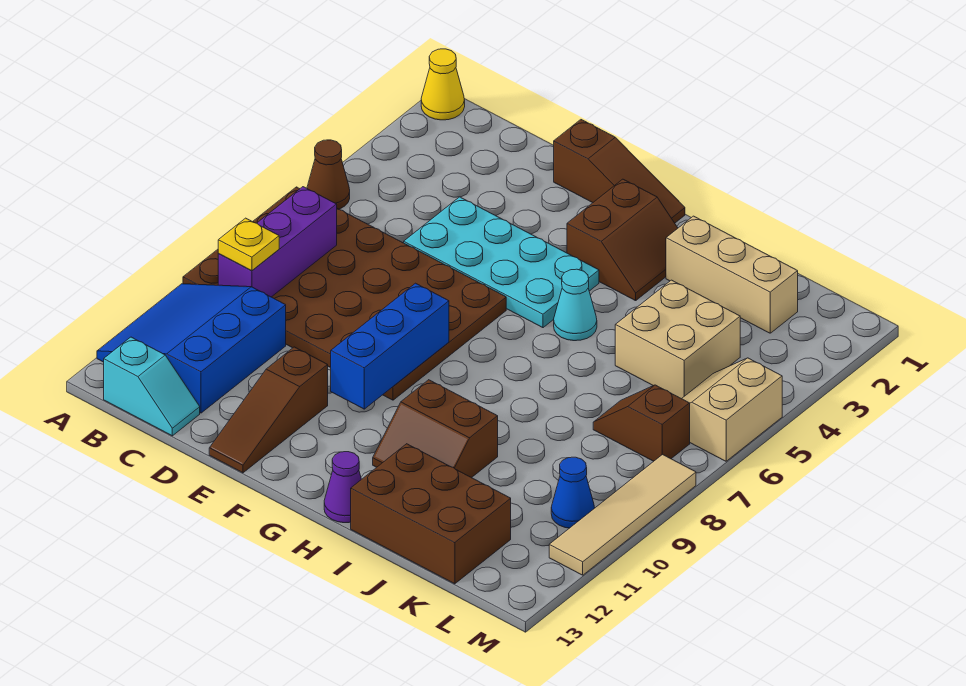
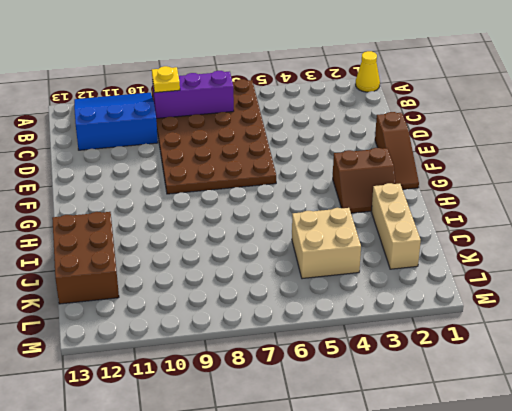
none -> brown cone A5 level 1
none -> cyan slope B13:C13 level 1 top B
none -> cyan plate D4:G5 level 1

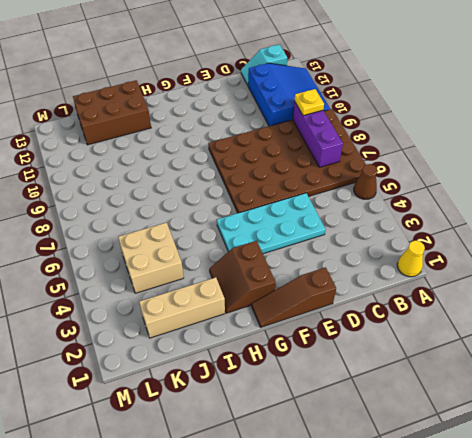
none -> brown slope E11:E13 level 1 top 11
none -> cyan cone H5 level 1
none -> brown slope H10:I11 level 1 top 10

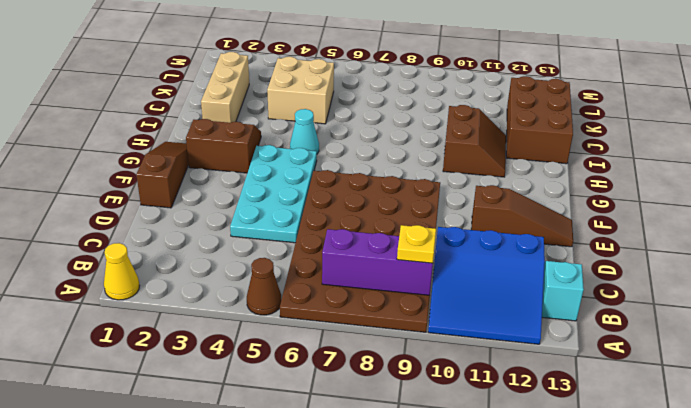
none -> purple cone H13 level 1
none -> brown slope K7:L7 level 1 top L
none -> tan slope L5:M6 level 1 top M

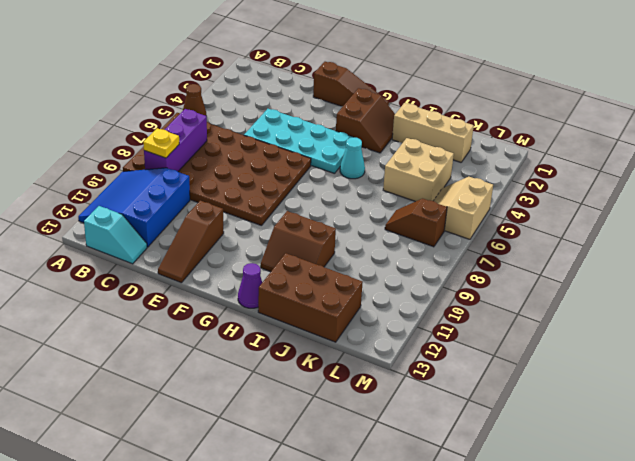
none -> yellow cone A1 level 1
none -> blue cone L10 level 1
none -> tan tile M8:M11 level 1

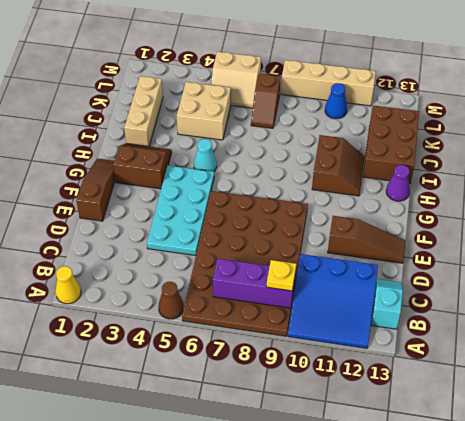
tan brick M8:M11 level 1 -> tan tile M8:M11 level 1
none -> blue brick F8:F10 level 2

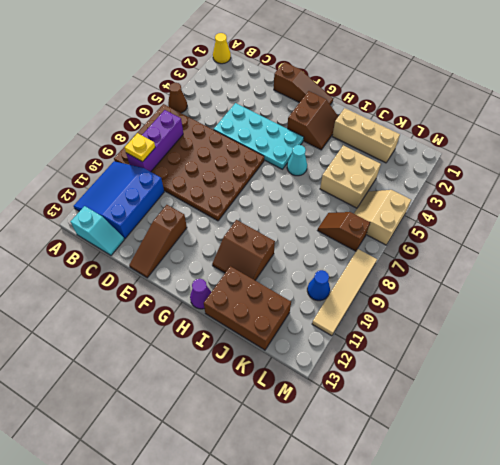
none -> blue brick F8:F10 level 2

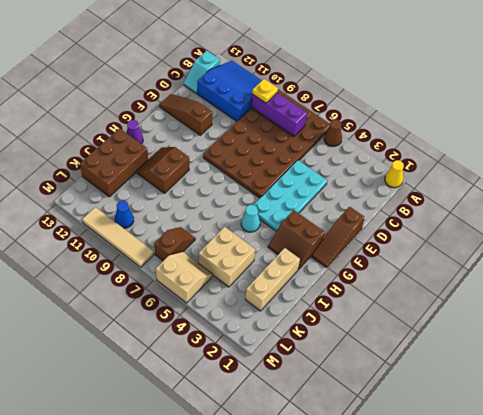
none -> blue brick F8:F10 level 2

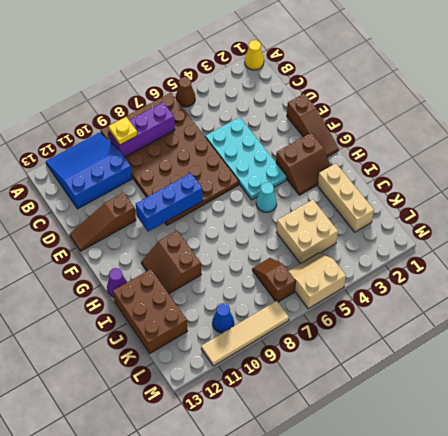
none -> cyan slope B13:C13 level 1 top B

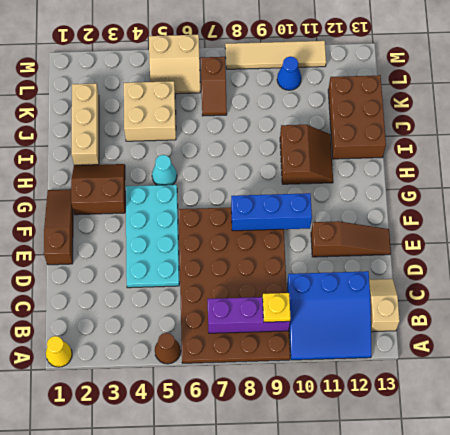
tan slope B13:C13 level 1 top B -> cyan slope B13:C13 level 1 top B
none -> purple cone H13 level 1

